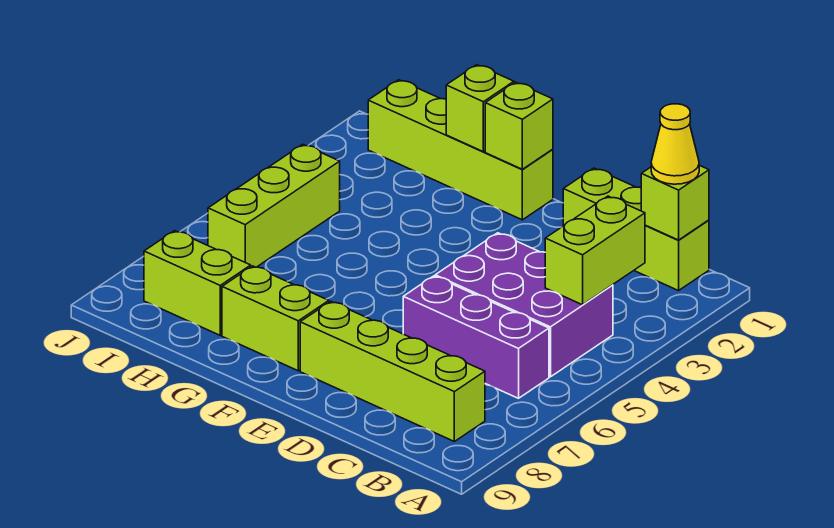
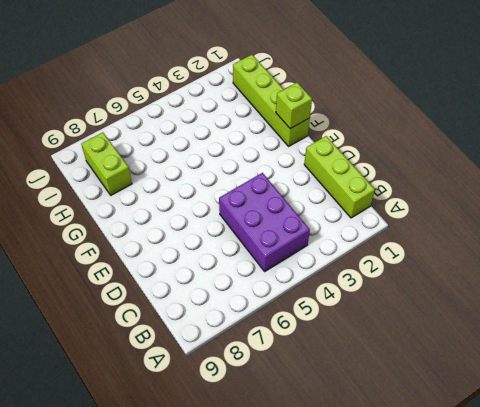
none -> purple brick B6:D6 level 1
none -> lime brick B8:E8 level 1
none -> lime brick F8:G8 level 1

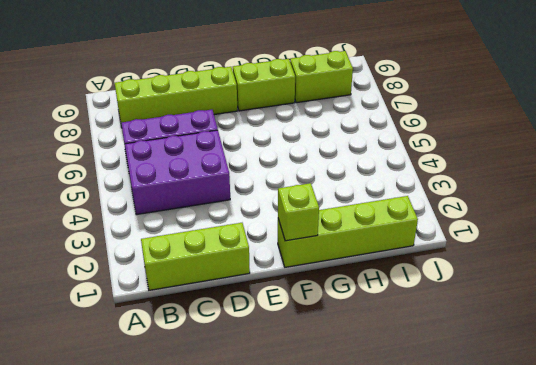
none -> lime brick I4:I6 level 1
none -> lime brick B1 level 2
none -> lime brick B3:B4 level 2

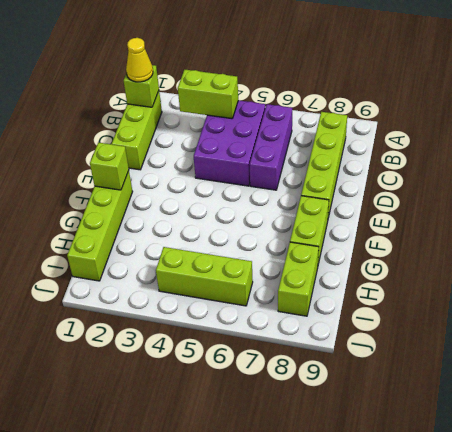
none -> lime brick G1 level 2

